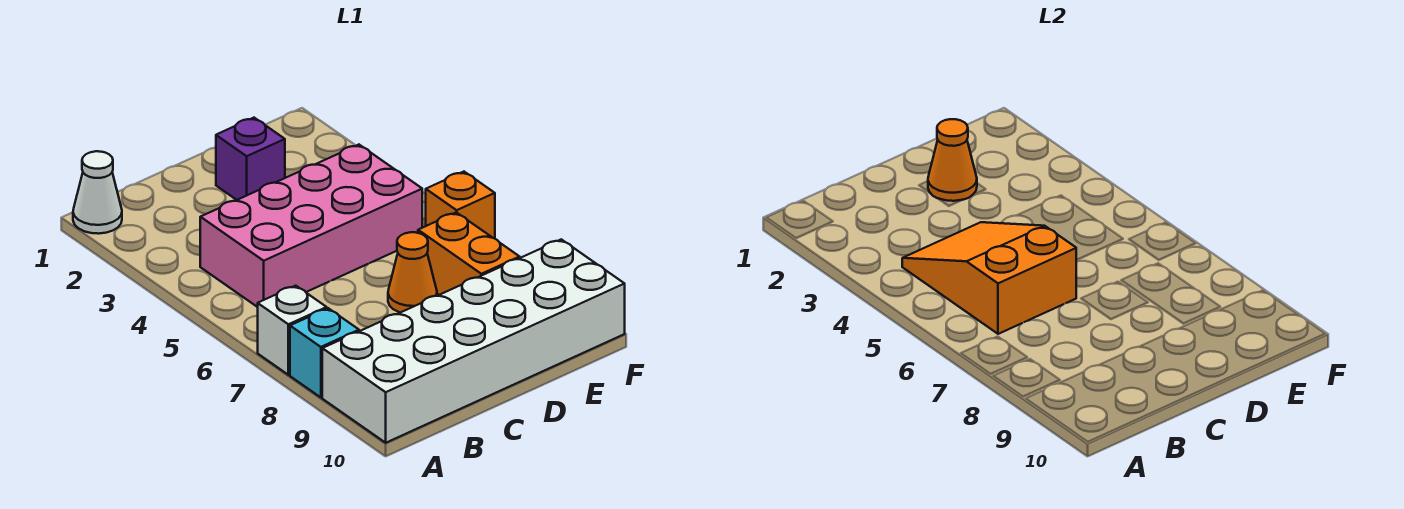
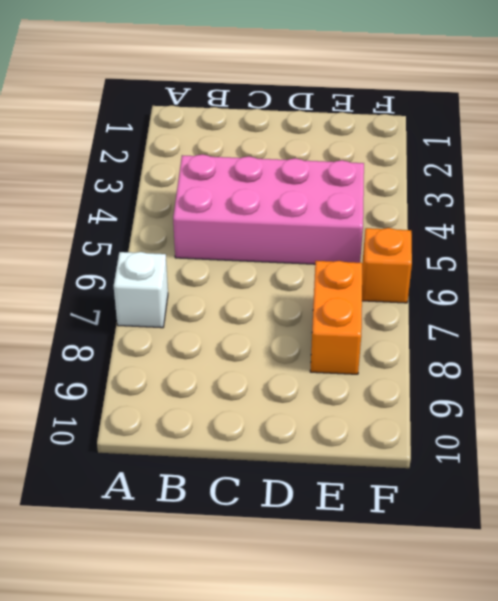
none -> white cone A1 level 1
none -> cyan brick A8 level 1

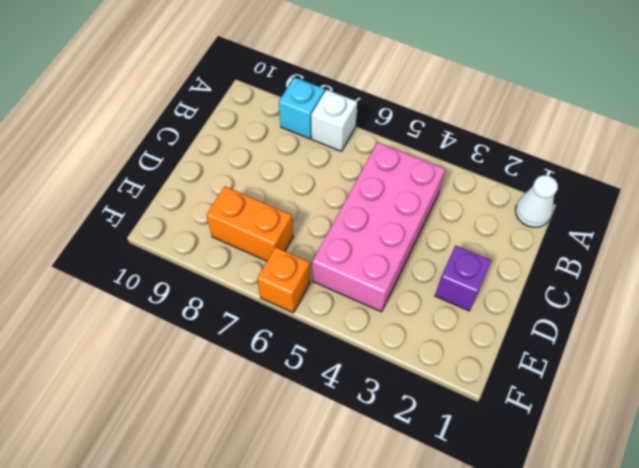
none -> white brick A9:F10 level 1
none -> orange cone D7 level 1

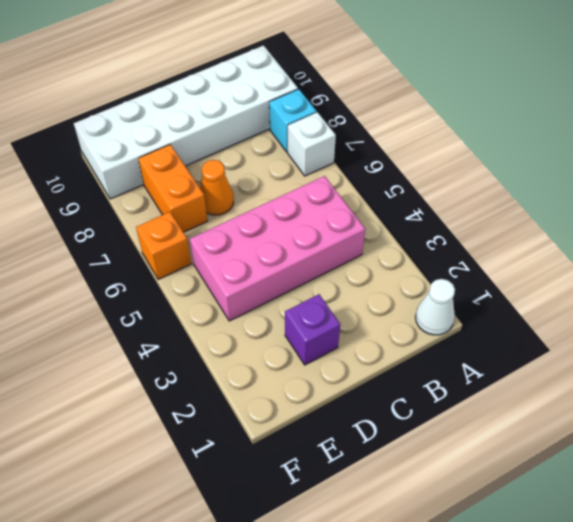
none -> orange slope B4:C6 level 2 top 6
none -> orange cone D2 level 2

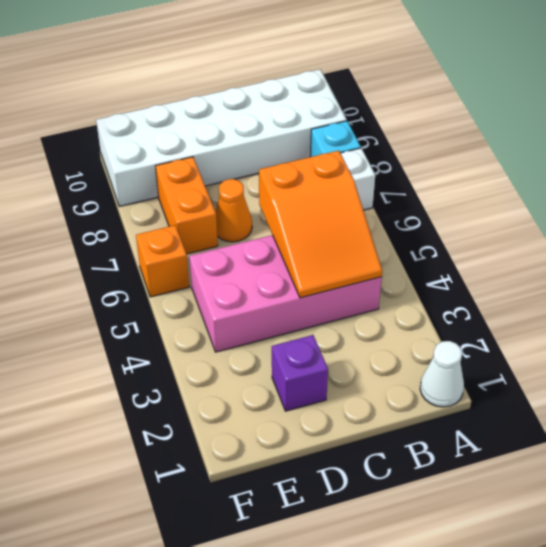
none -> orange cone D2 level 2

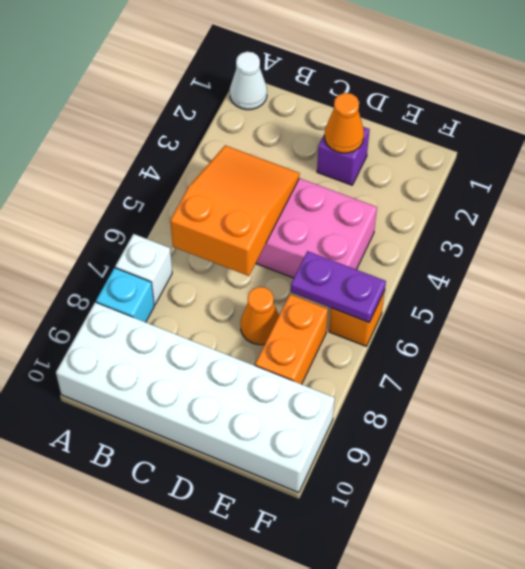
purple plate E6:F6 level 2 -> none

